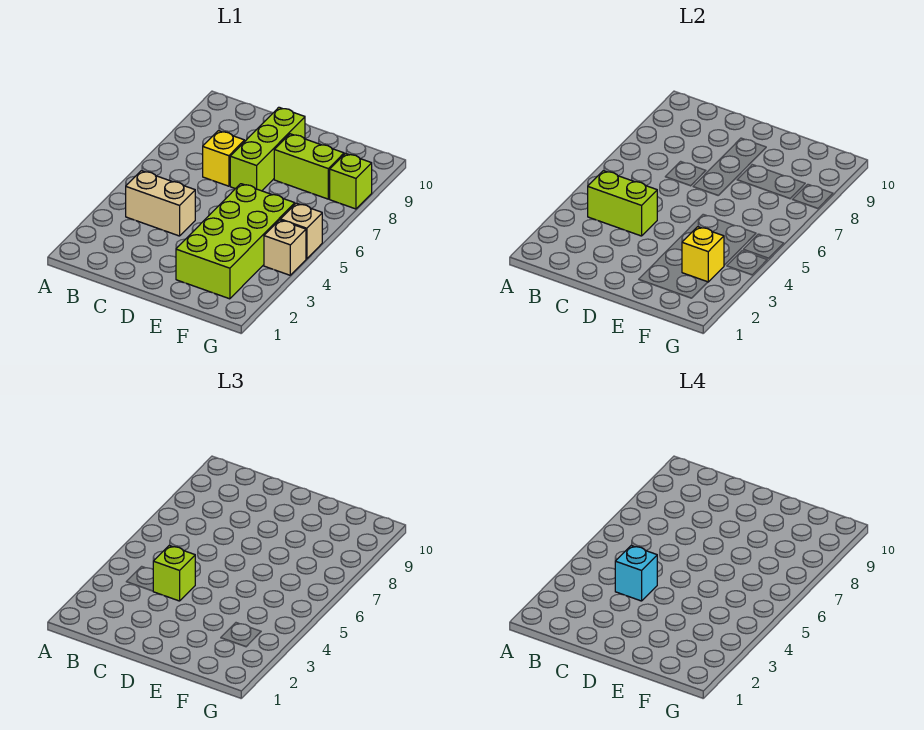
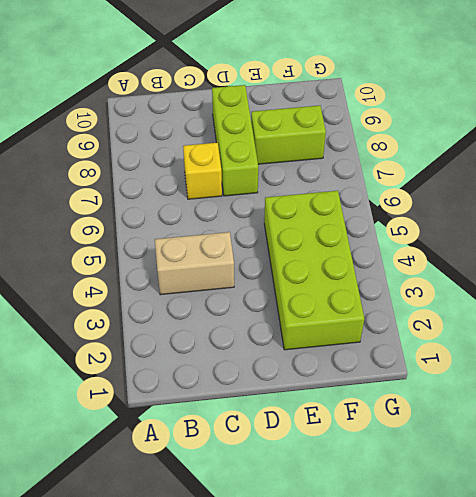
none -> tan brick G4 level 1
none -> tan brick G5 level 1
none -> lime brick G8 level 1

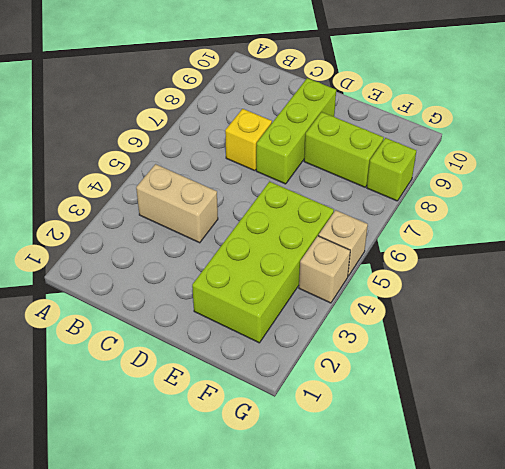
none -> lime brick B4:C4 level 2
none -> yellow brick F3 level 2
none -> lime brick C4 level 3

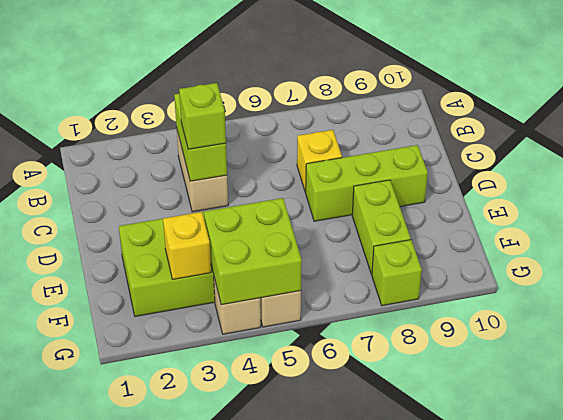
lime brick F4:G5 level 2 -> none
none -> cyan brick C4 level 4

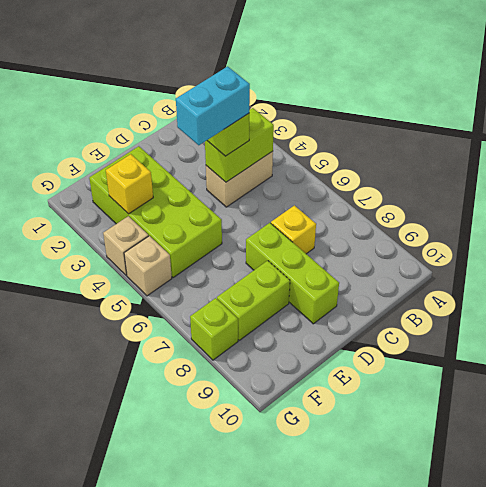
cyan brick C4:D4 level 4 -> cyan brick C4 level 4

